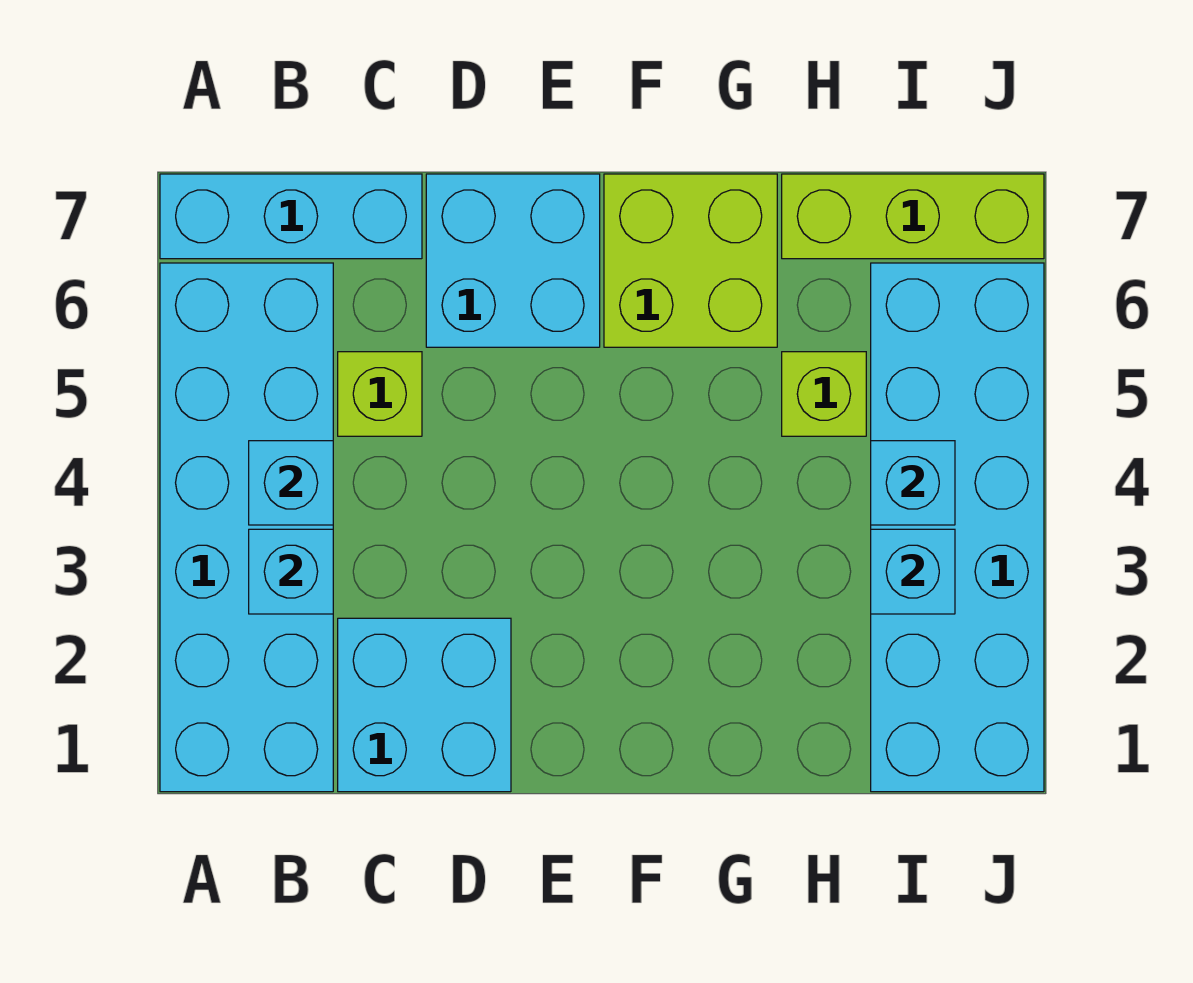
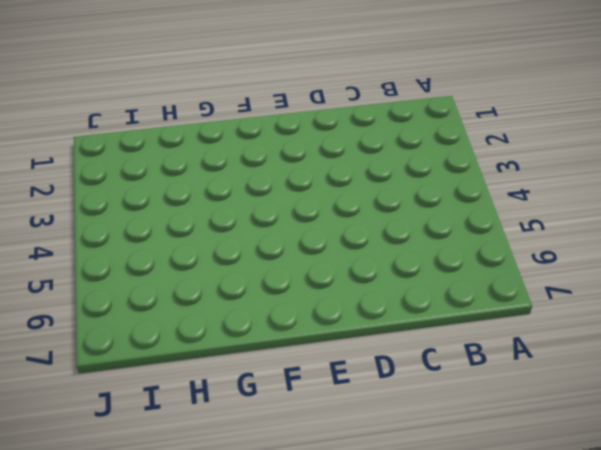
none -> cyan brick A1:B6 level 1
none -> cyan brick A7:C7 level 1
none -> cyan brick C1:D2 level 1

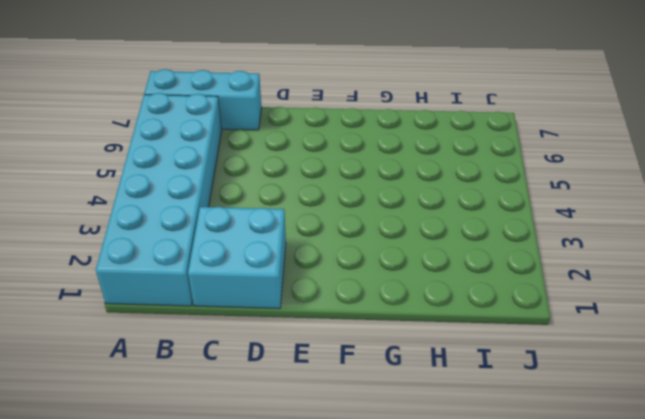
none -> lime brick C5 level 1
none -> cyan brick D6:E7 level 1
none -> lime brick F6:G7 level 1

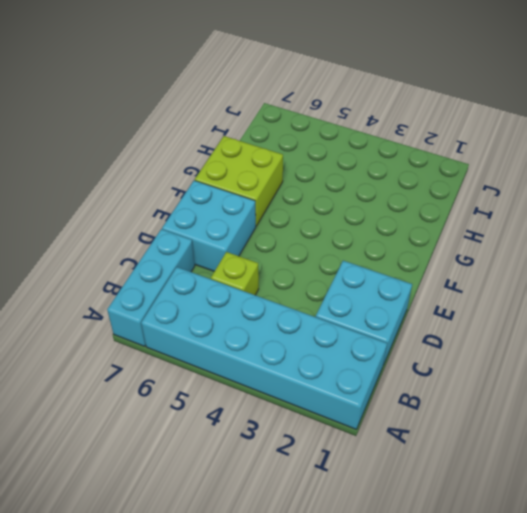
none -> lime brick H5 level 1
none -> lime brick H7:J7 level 1
none -> cyan brick I1:J6 level 1

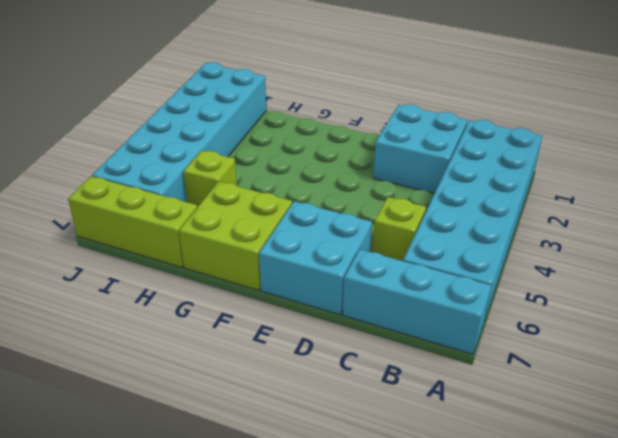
none -> cyan brick B3 level 2
none -> cyan brick B4 level 2
none -> cyan brick I3 level 2

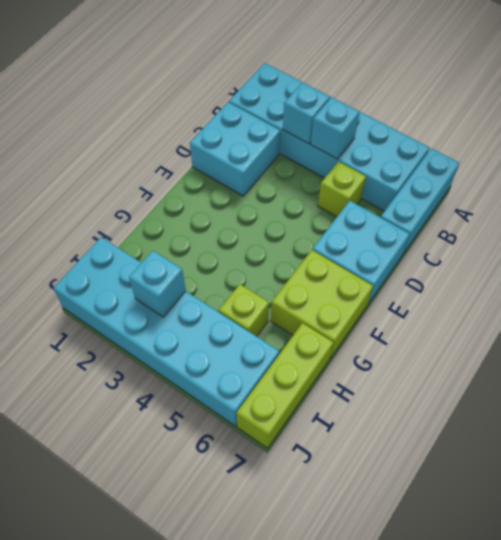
none -> cyan brick I4 level 2

